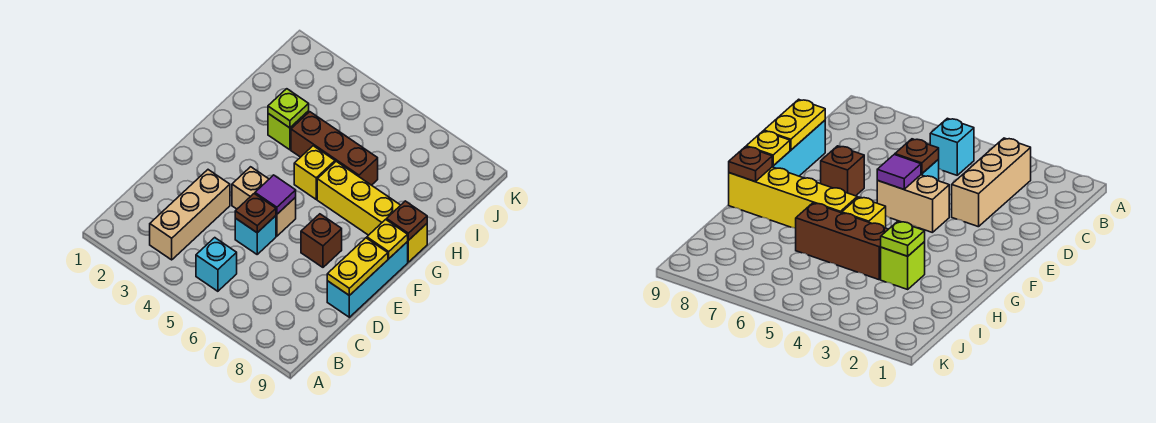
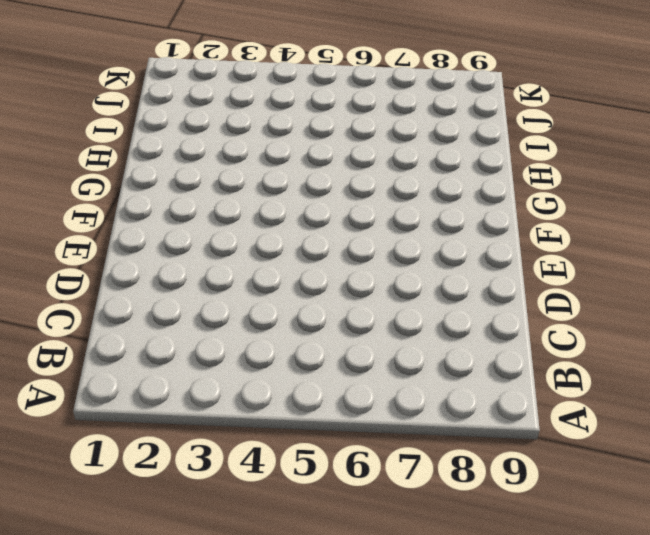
none -> tan brick B3:D3 level 1
none -> cyan brick B5 level 1
none -> cyan brick D5 level 1

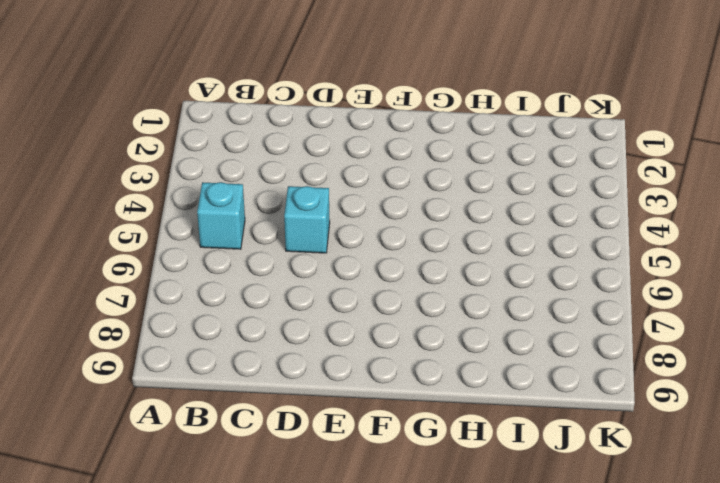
none -> tan brick B3:D3 level 1
none -> cyan brick D9:F9 level 1
none -> tan brick E4:E5 level 1

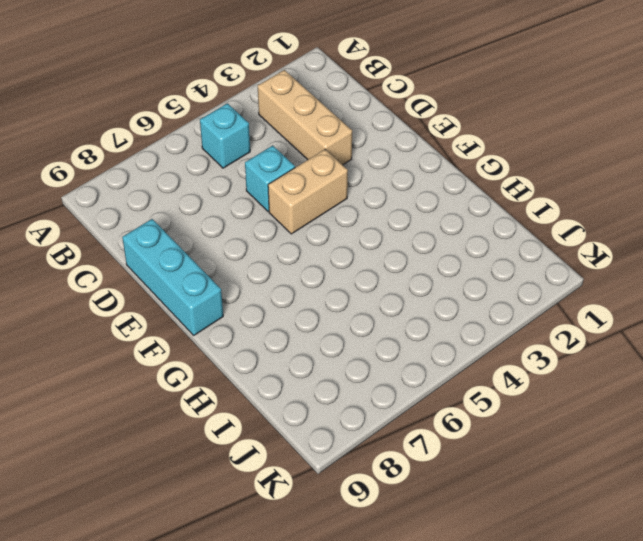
none -> brown brick E7 level 1
none -> yellow brick G5 level 1
none -> yellow brick G6:G9 level 1

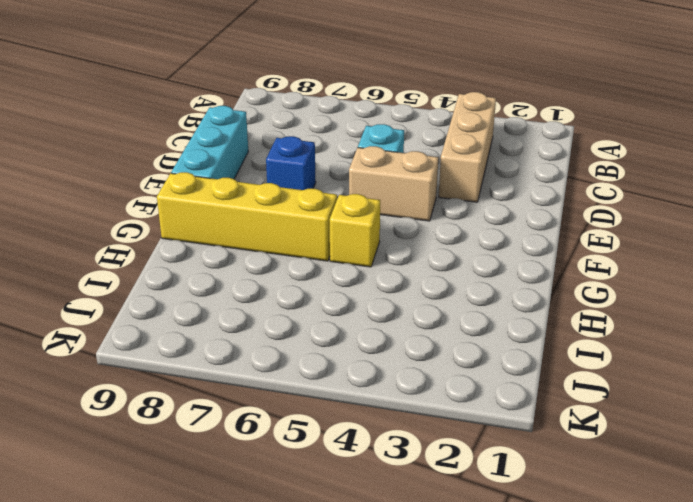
blue brick E7 level 1 -> brown brick E7 level 1
none -> cyan brick B5 level 1
none -> lime brick H3 level 1
none -> brown brick H4:H6 level 1

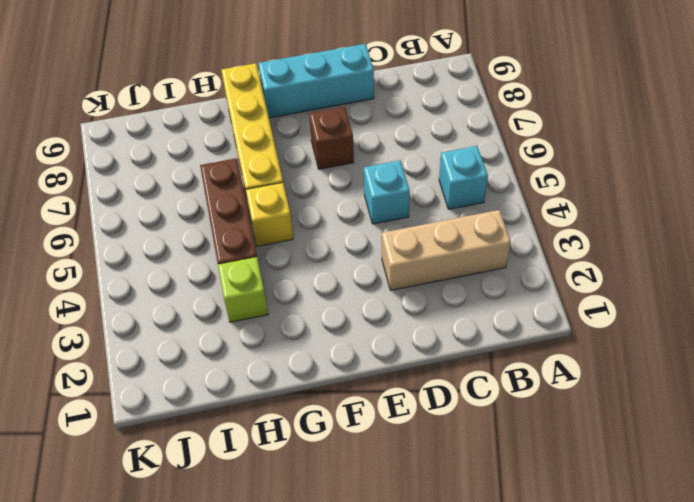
none -> tan brick E4:E5 level 1
none -> brown plate D5 level 2
none -> yellow plate D9:E9 level 2

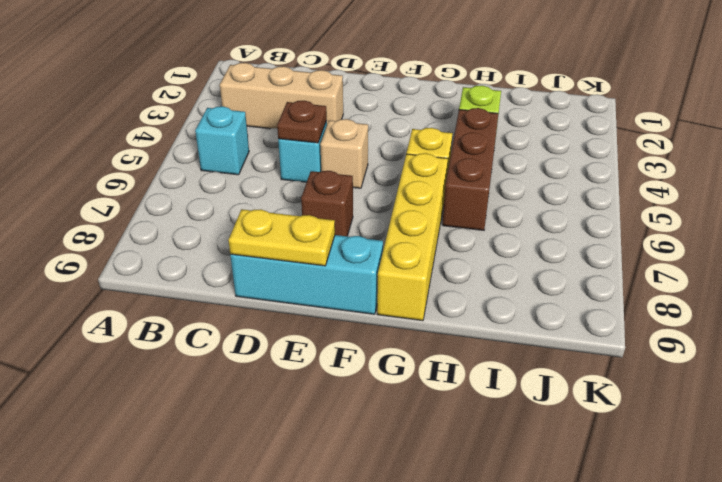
tan brick E5 level 1 -> tan brick E4:E5 level 1
none -> purple tile E5 level 2
none -> yellow plate F9 level 2
none -> brown plate G9 level 2

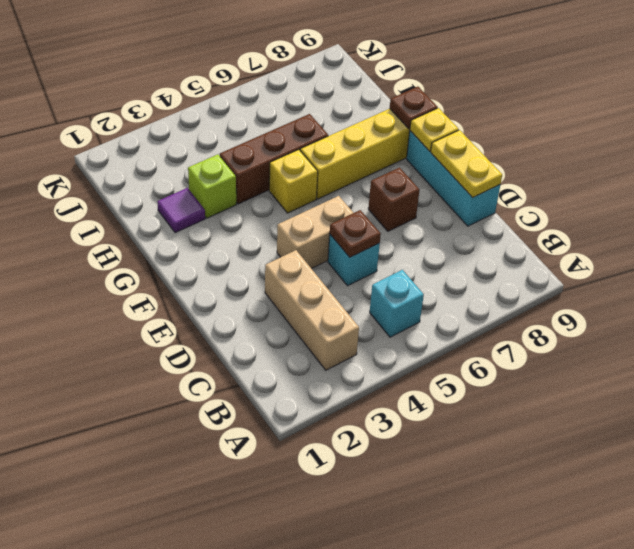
purple tile H2 level 1 -> purple tile E5 level 2
none -> lime plate H3 level 2

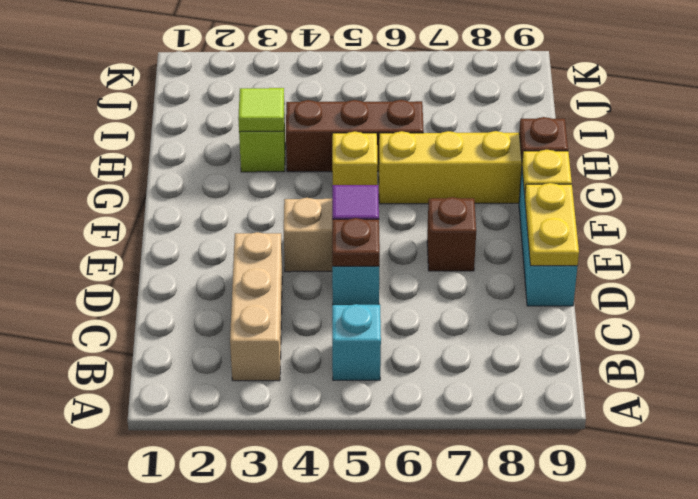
lime tile H3 level 2 -> lime plate H3 level 2

